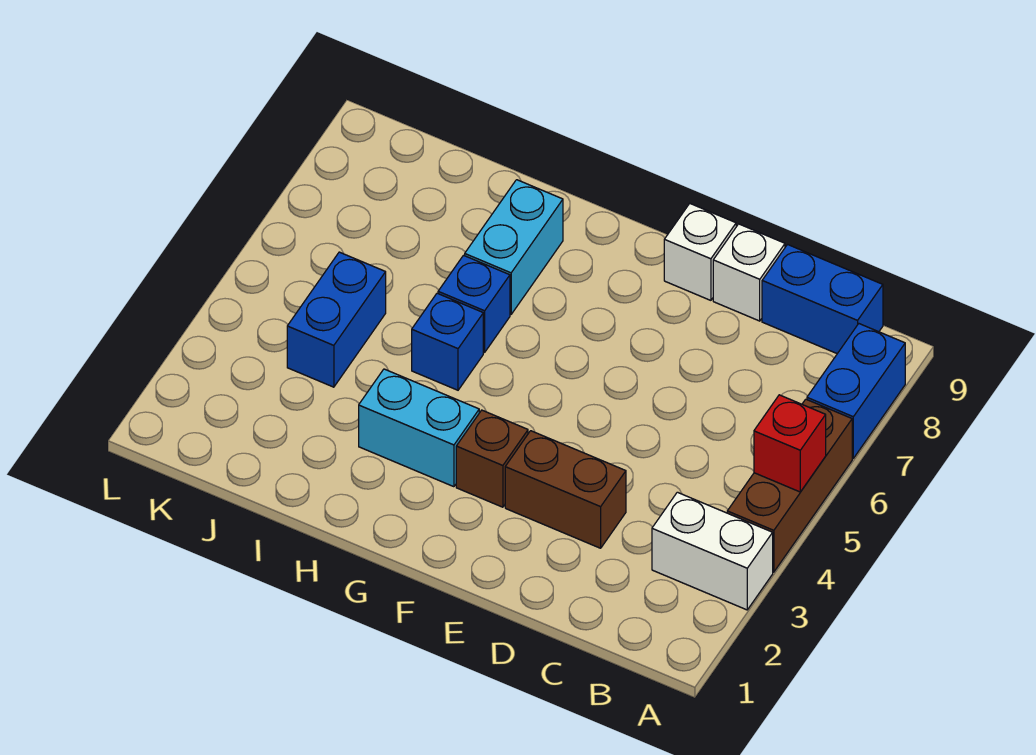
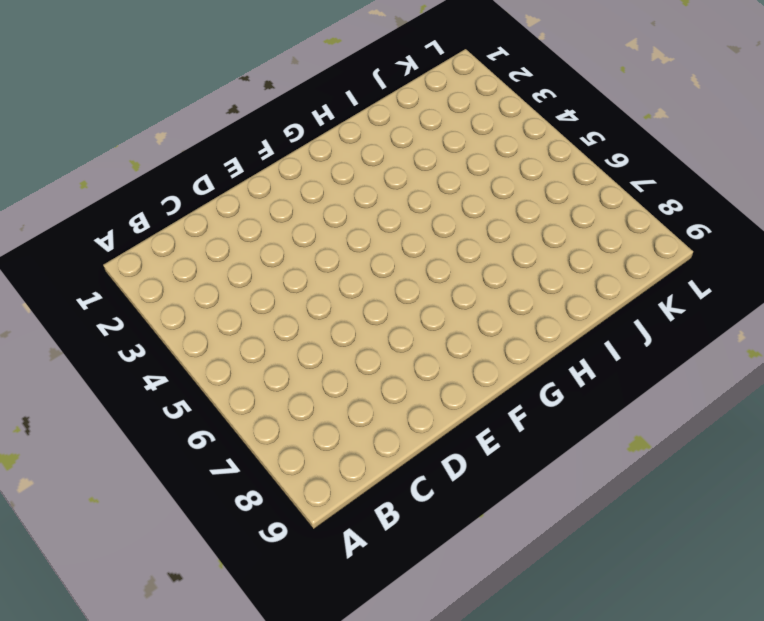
none -> white brick A3:B3 level 1
none -> brown brick A4:A6 level 1
none -> blue brick A7:A8 level 1

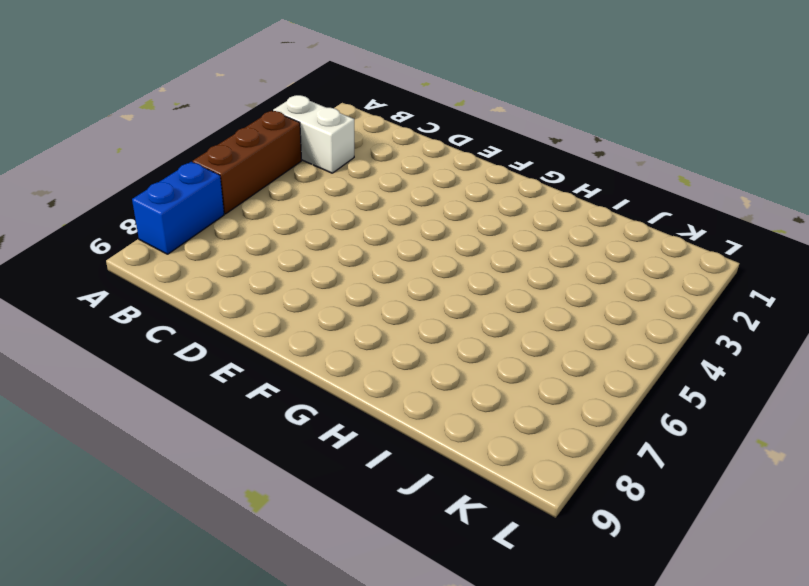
none -> blue brick B9:C9 level 1
none -> brown brick D3:E3 level 1
none -> white brick D9 level 1

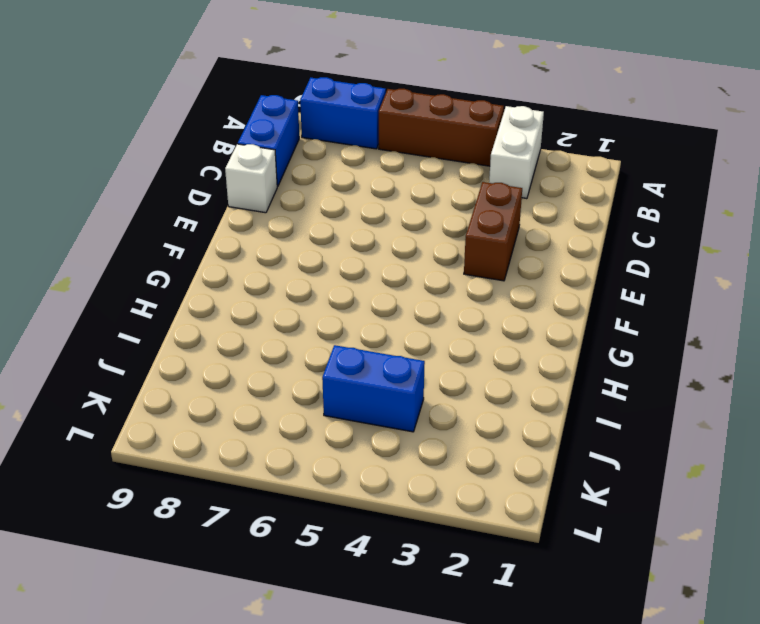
none -> white brick E9 level 1
none -> brown brick F3 level 1
none -> cyan brick G3:H3 level 1

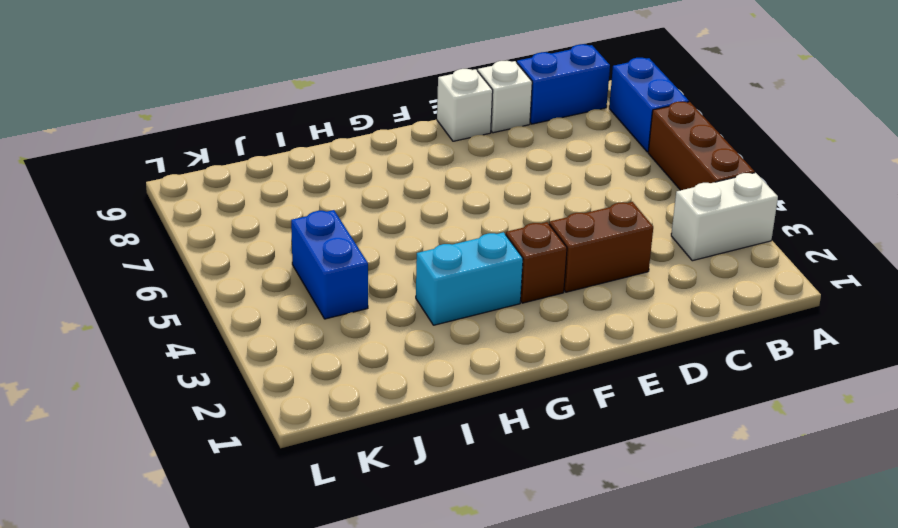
none -> blue brick H5 level 1
none -> blue brick H6 level 1
none -> cyan brick H7:H8 level 1

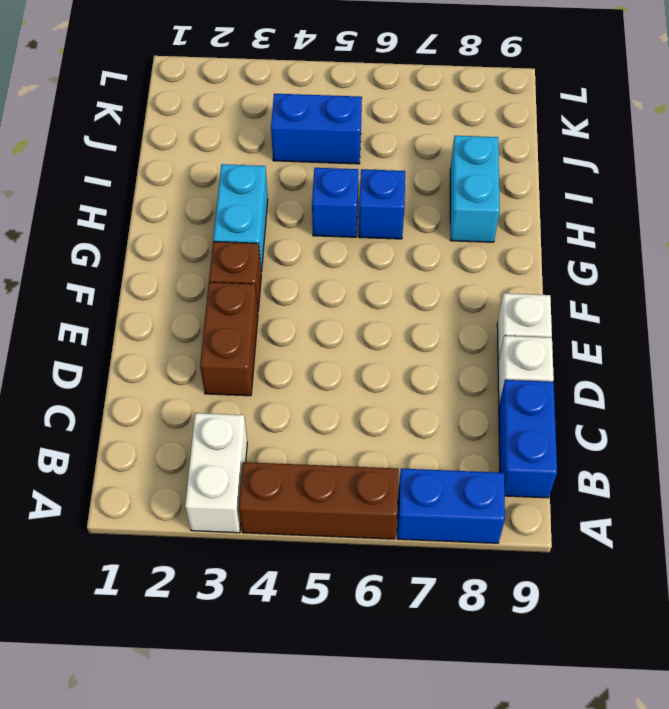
cyan brick H8:I8 level 1 -> cyan brick H7:H8 level 1
none -> red brick A5 level 2

